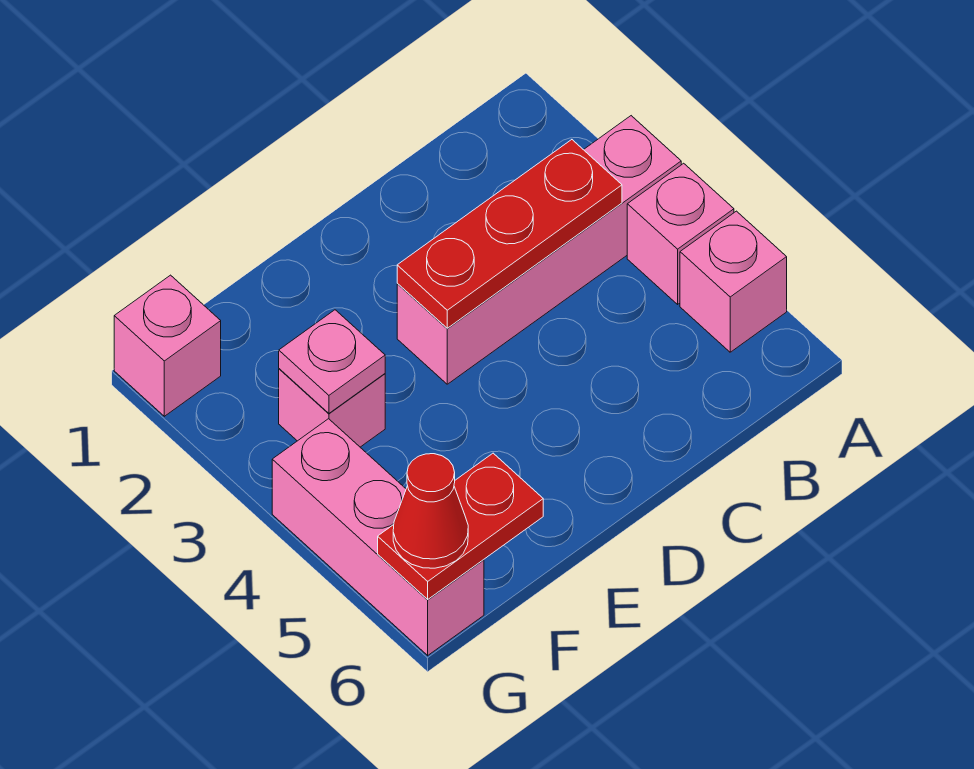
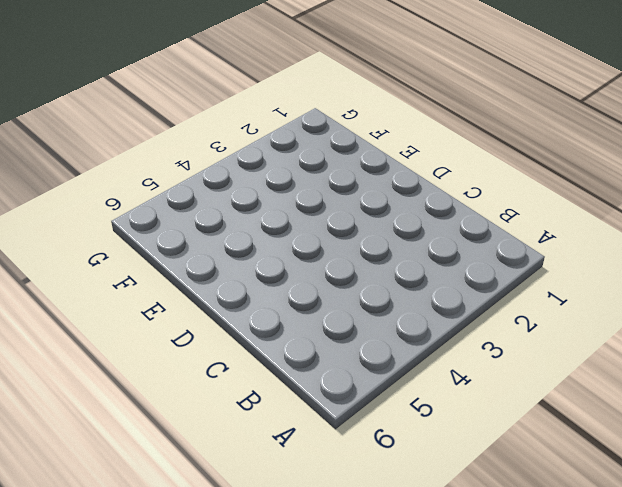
none -> pink brick A3:D3 level 1
none -> pink brick A4 level 1

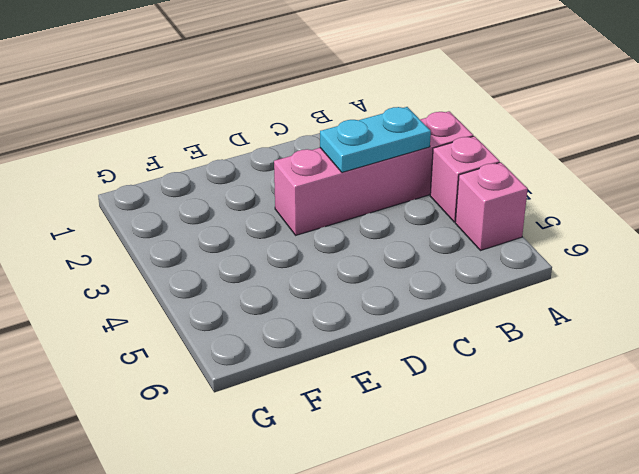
cyan plate B3:C3 level 2 -> red plate B3:D3 level 2
none -> pink brick F3 level 1
none -> pink brick G1 level 1

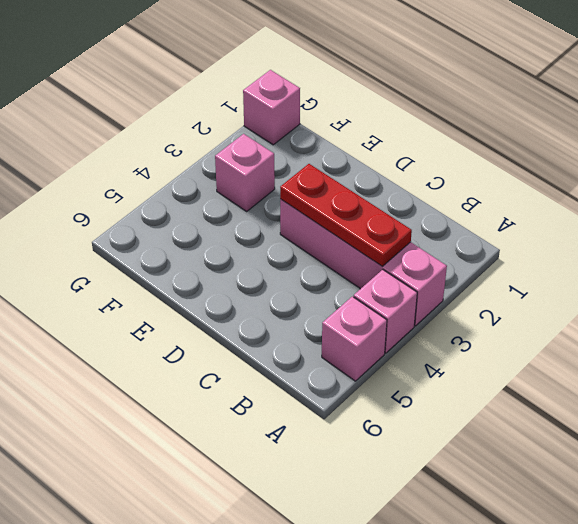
none -> pink brick G4:G6 level 1
none -> pink plate F3 level 2

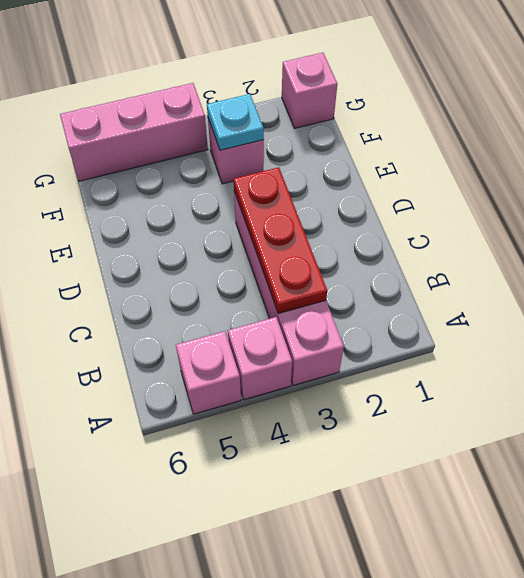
cyan plate F3 level 2 -> pink plate F3 level 2
none -> red plate F6:G6 level 2
none -> red cone G6 level 3

